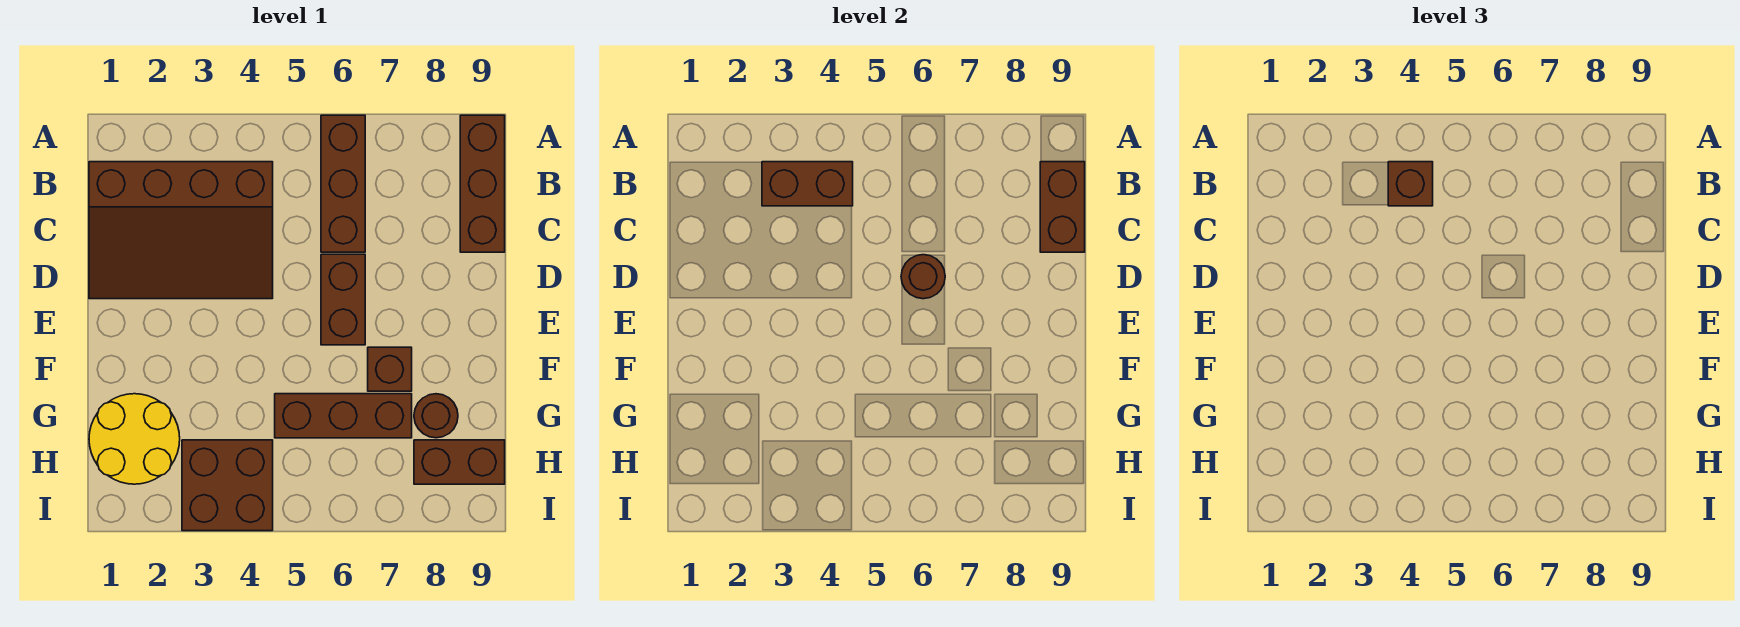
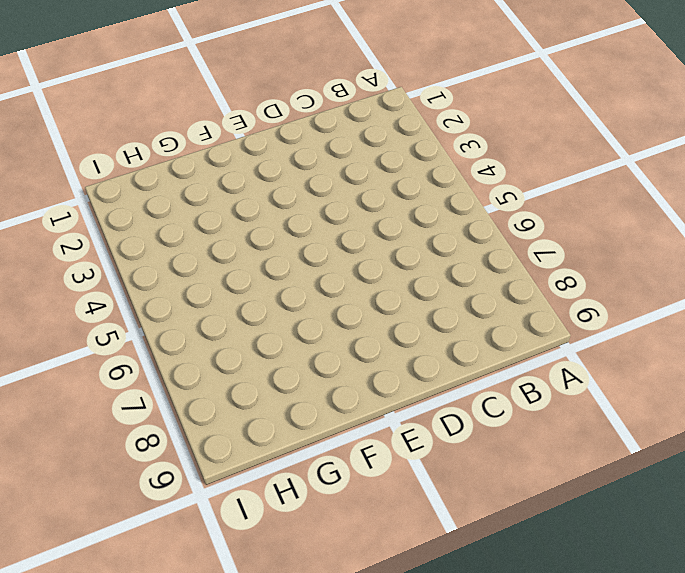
none -> brown brick A6:C6 level 1
none -> brown brick A9:C9 level 1
none -> brown slope B1:D4 level 1 top B

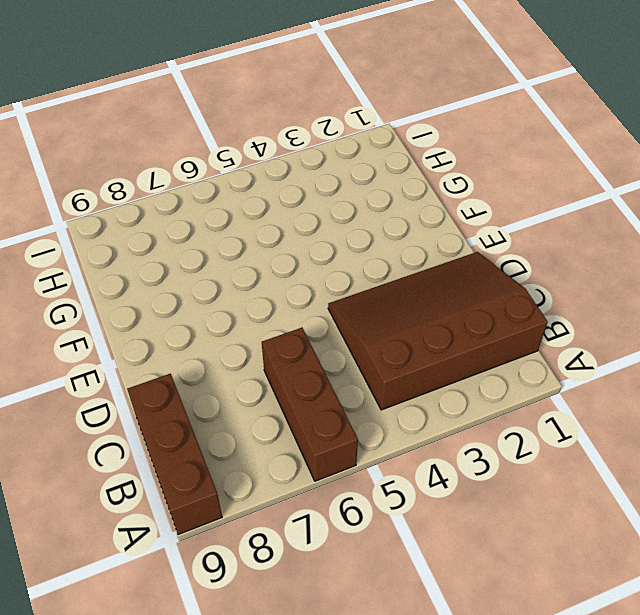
none -> brown brick D6:E6 level 1
none -> brown brick F7 level 1
none -> yellow round brick G1:H2 level 1

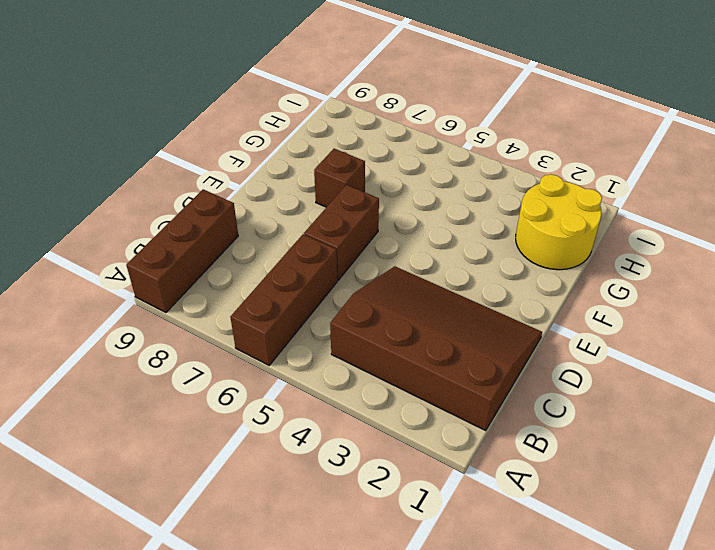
none -> brown brick G5:G7 level 1
none -> brown round brick G8 level 1
none -> brown brick H3:I4 level 1

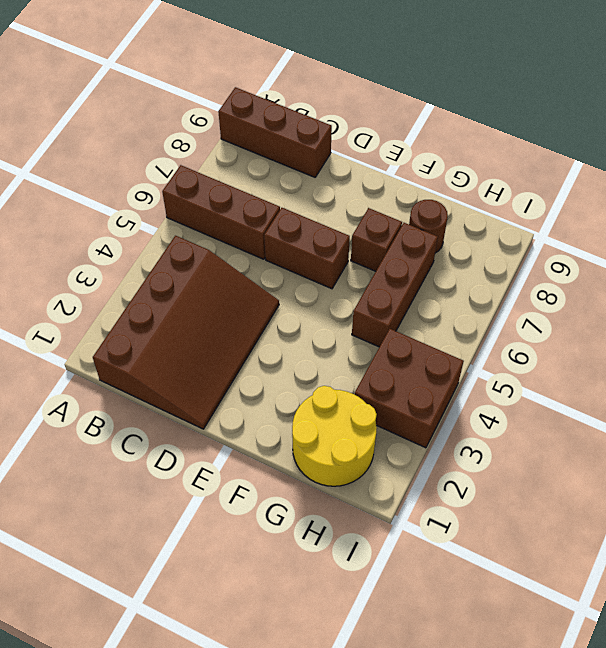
none -> brown brick H8:H9 level 1
none -> brown brick B3:B4 level 2
none -> brown brick B9:C9 level 2

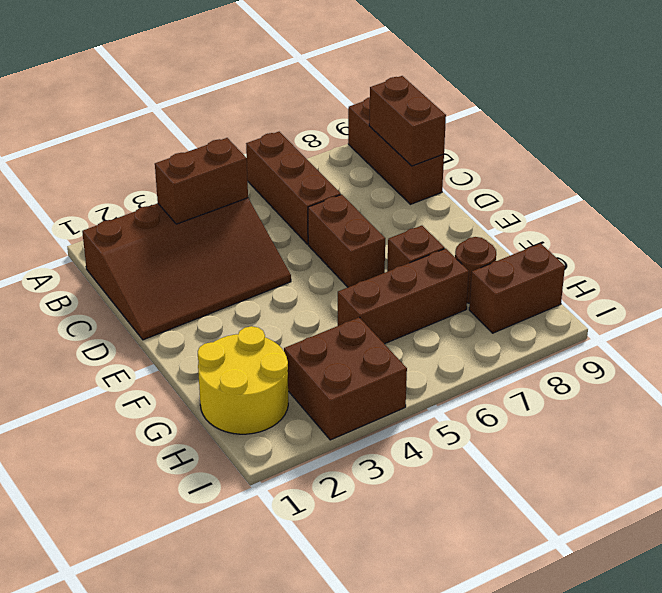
none -> brown round brick D6 level 2
none -> brown brick B4 level 3

